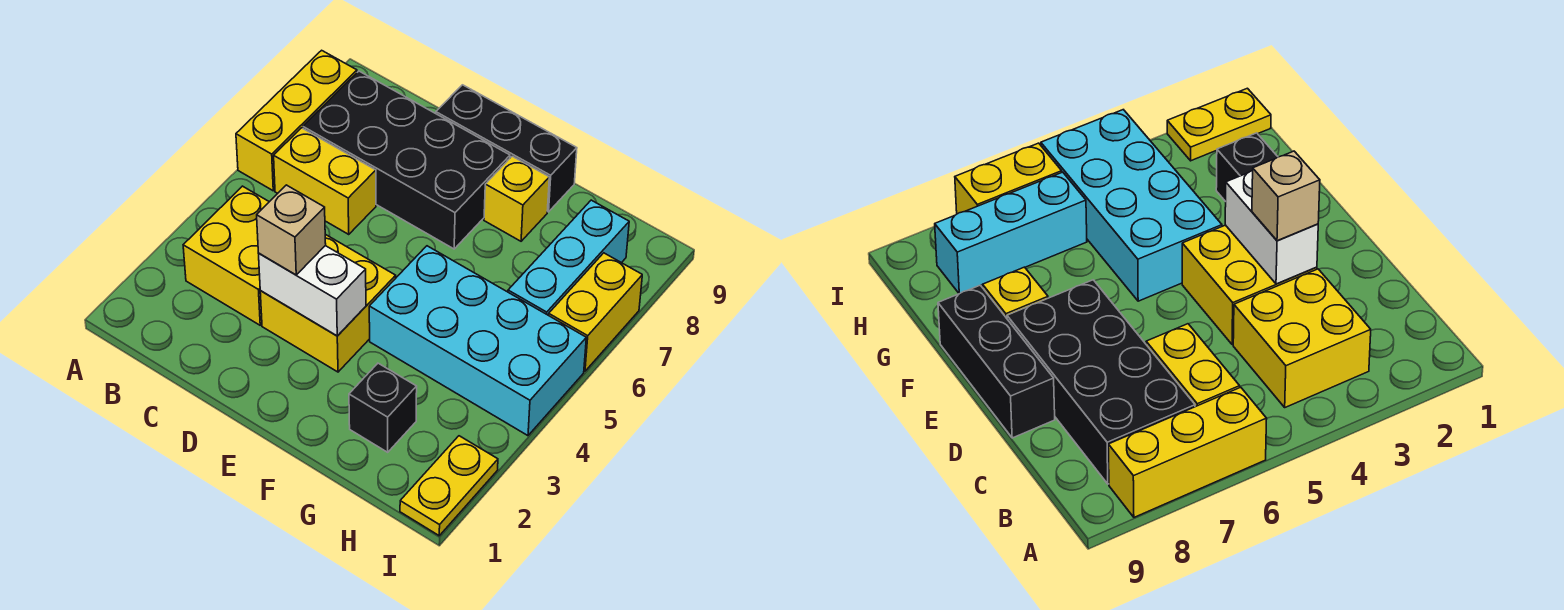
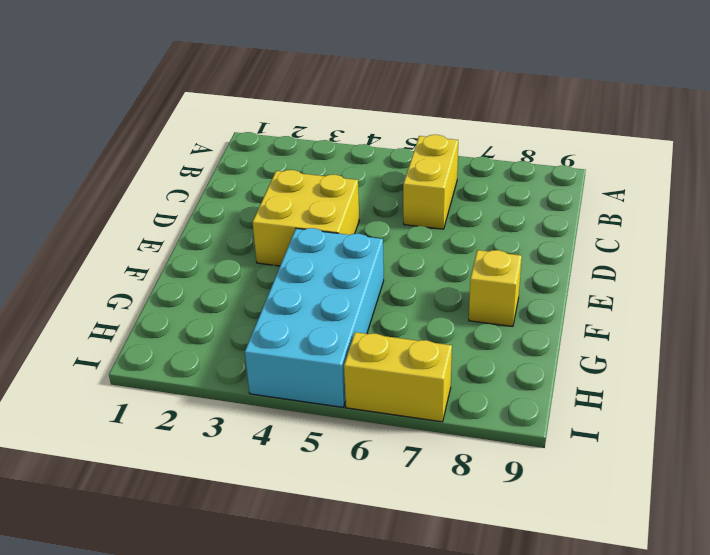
none -> yellow brick A6:A8 level 1
none -> yellow brick B3:C4 level 1
none -> black brick B7:E8 level 1

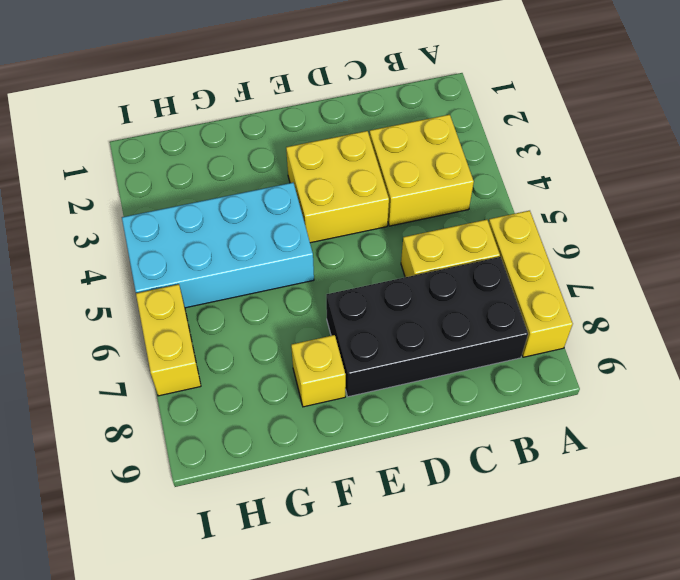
none -> black brick D9:F9 level 1
none -> black brick G2 level 1
none -> cyan brick H6:H8 level 1

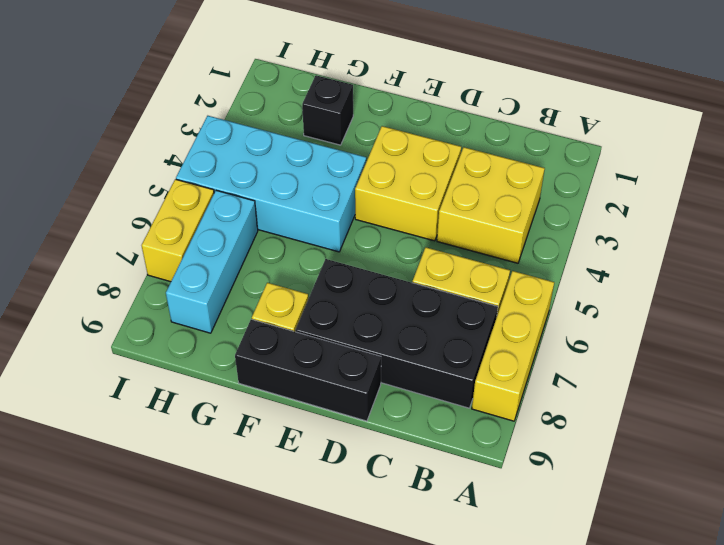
none -> yellow plate I1:I2 level 1
none -> white brick D3:E3 level 2
none -> tan brick D3 level 3

